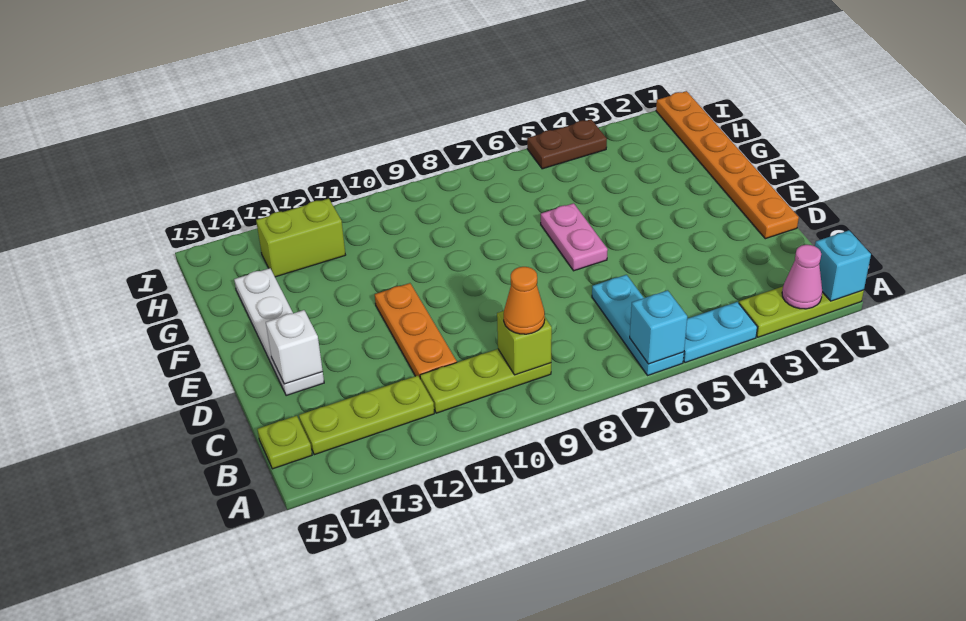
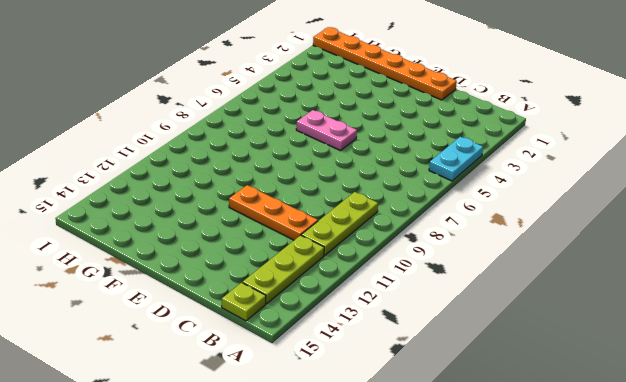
none -> lime plate A1:A3 level 1
none -> cyan plate A6:C6 level 1
none -> white plate D14:G14 level 1

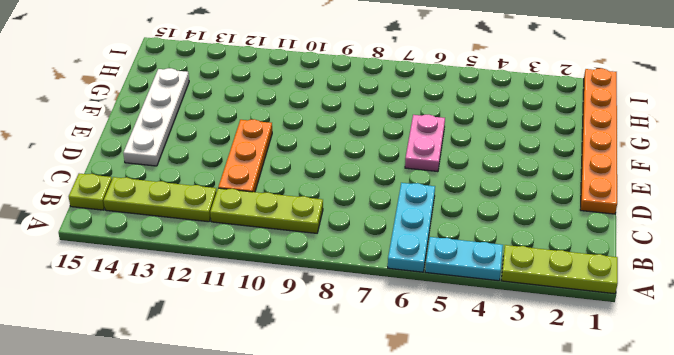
none -> lime brick H12:H13 level 1
none -> brown plate I4:I5 level 1
none -> cyan brick A1 level 2

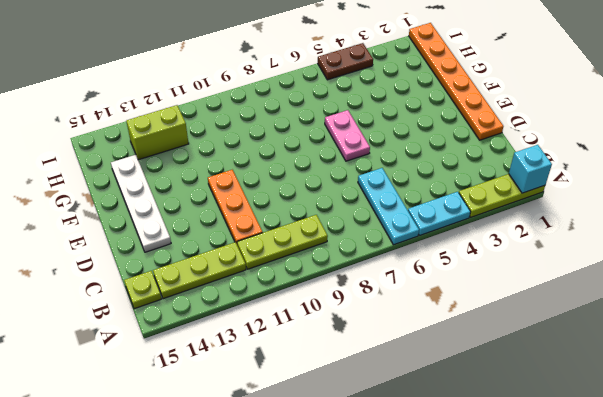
none -> pink cone A2 level 2
none -> cyan brick A6 level 2
none -> lime brick B9 level 2

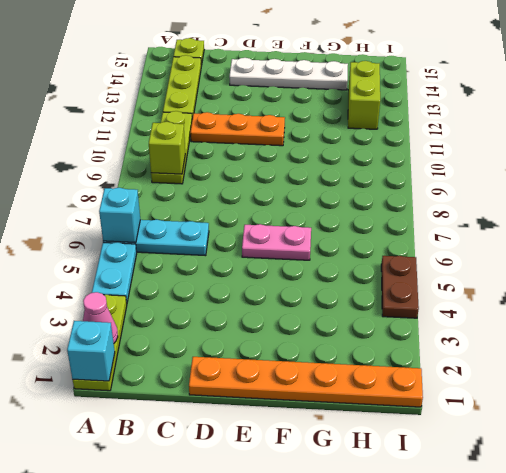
none -> white brick D14 level 2
none -> orange cone B9 level 3

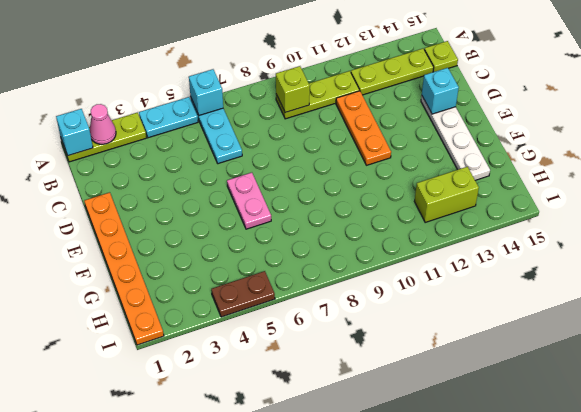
cyan brick D14 level 2 -> white brick D14 level 2
none -> orange cone B9 level 3

